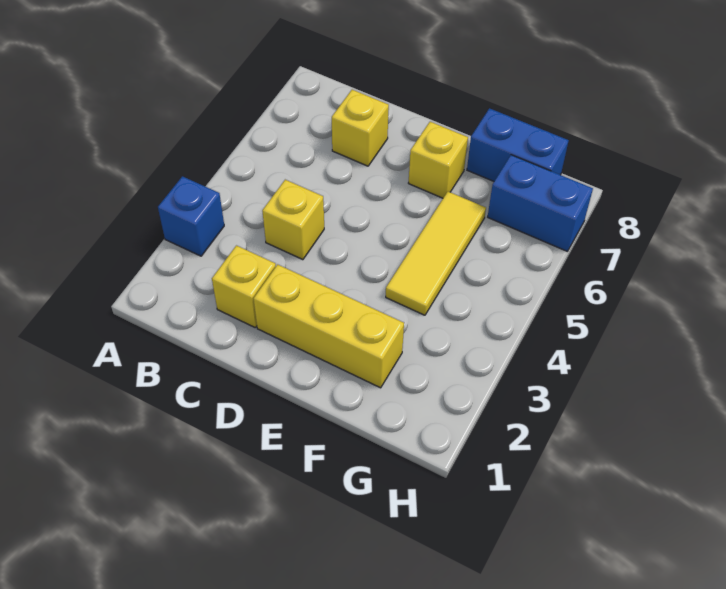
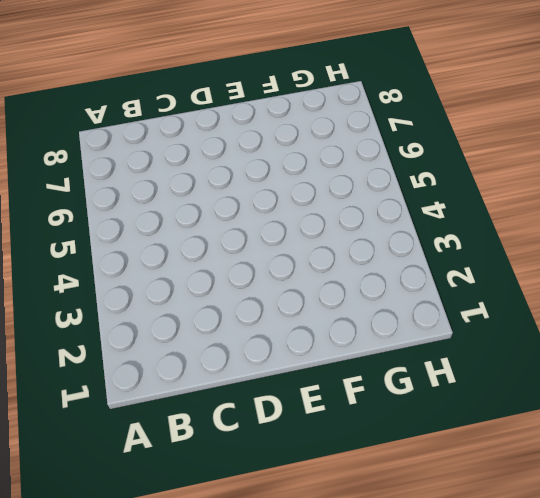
none -> blue brick A3 level 1
none -> yellow brick C2 level 1

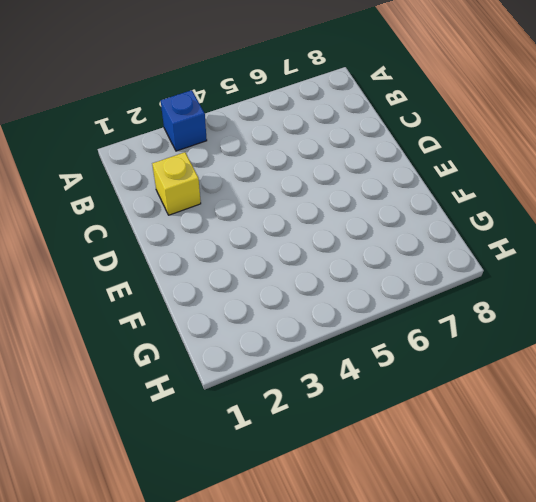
none -> yellow brick C4 level 1
none -> yellow brick C7 level 1

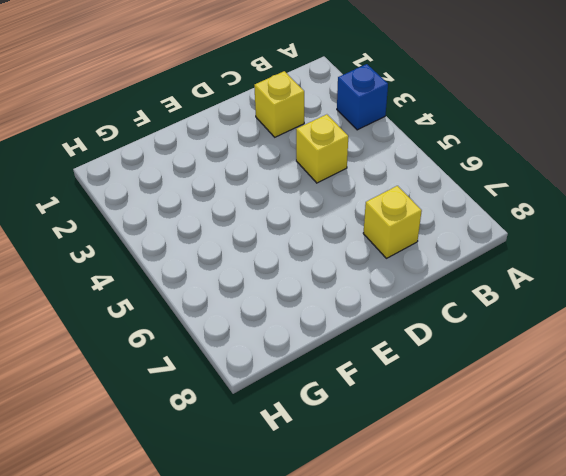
none -> yellow brick D2:F2 level 1
none -> yellow brick E7 level 1

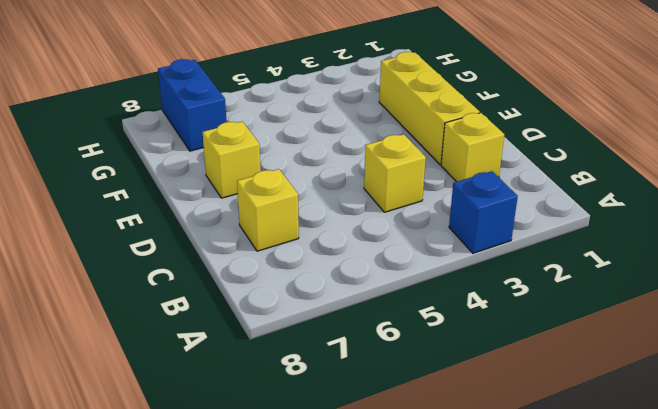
none -> yellow tile F4:F6 level 1
none -> blue brick F8:G8 level 1

